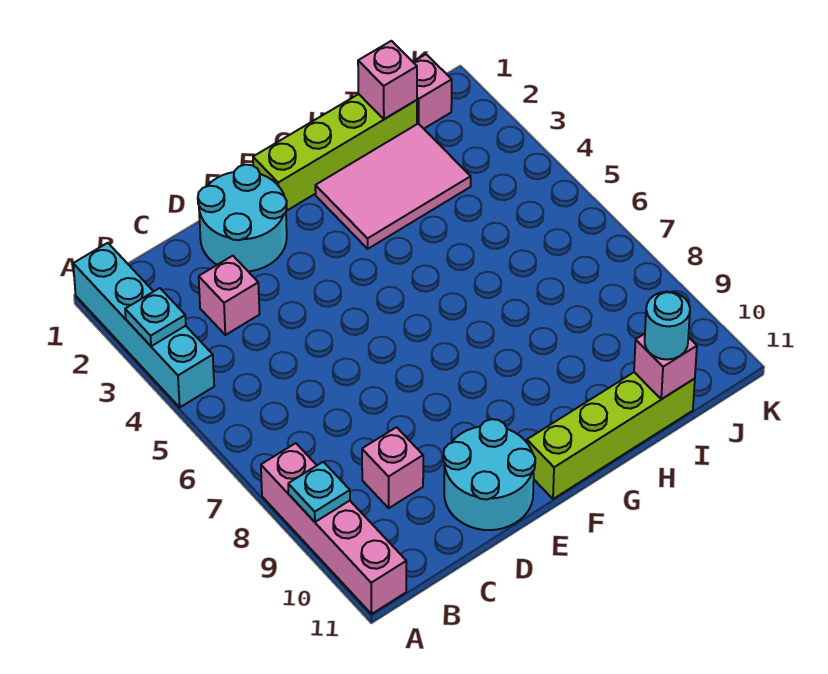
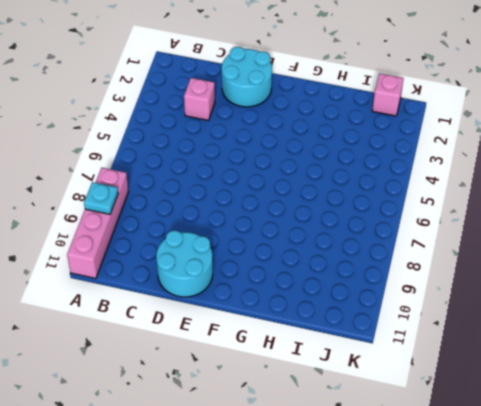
none -> cyan brick A1:A4 level 1
none -> pink brick C9 level 1
none -> lime brick F1:I1 level 1

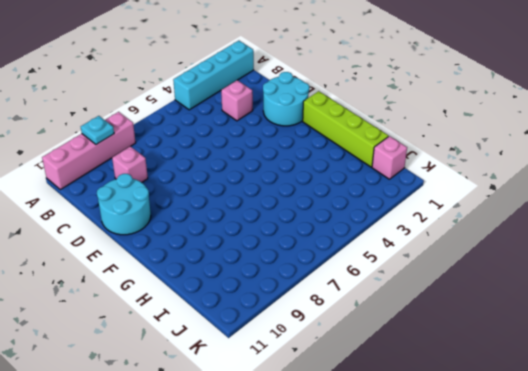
none -> lime brick F11:I11 level 1
none -> pink tile G2:I3 level 1
none -> cyan plate A3 level 2

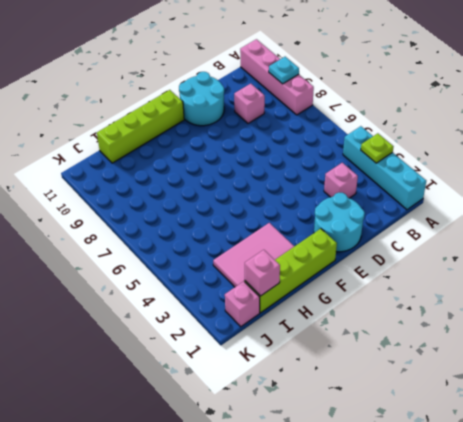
lime plate A3 level 2 -> cyan plate A3 level 2
none -> pink brick I11 level 2
none -> cyan round brick I11 level 3

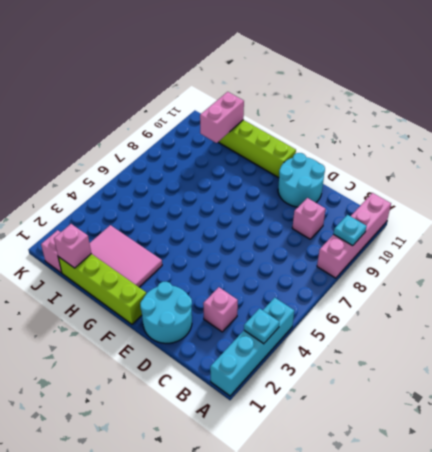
pink brick I10:I11 level 2 -> pink brick I11 level 2
none -> cyan round brick I11 level 3

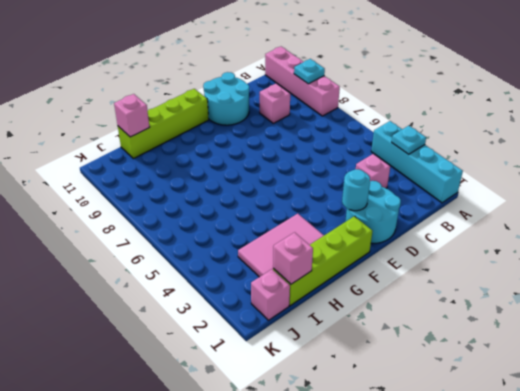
cyan round brick E2 level 2 -> cyan round brick I11 level 3

